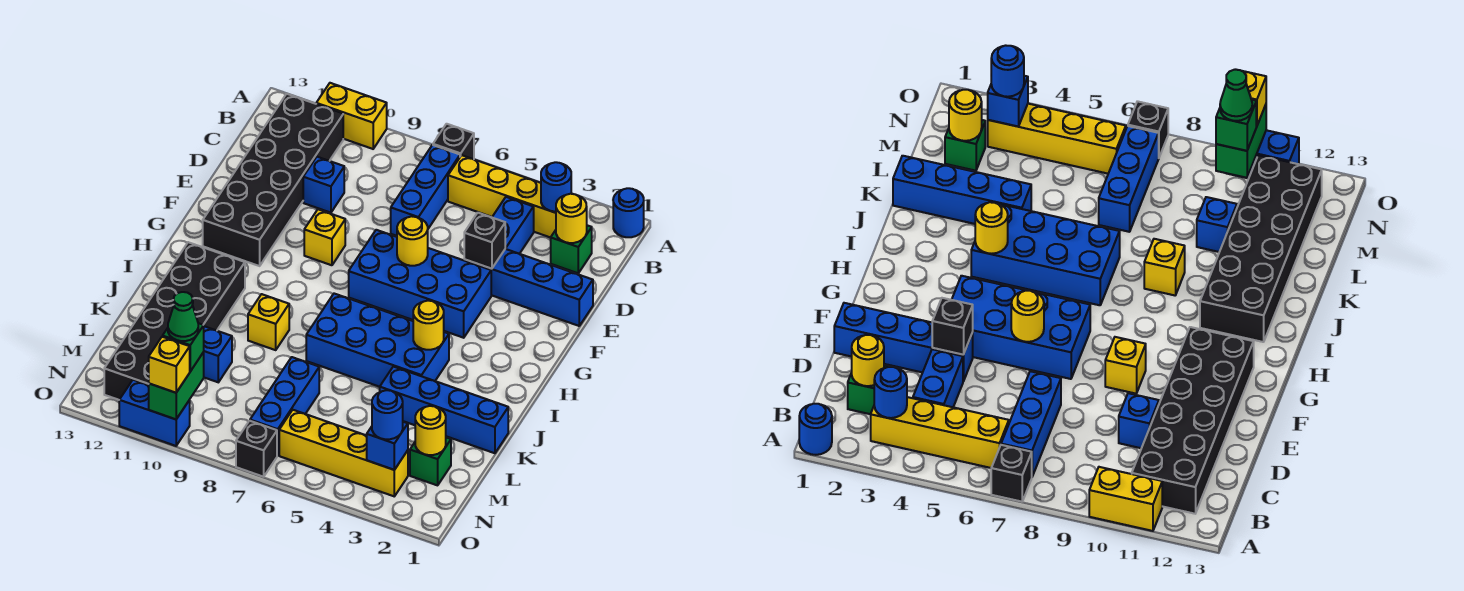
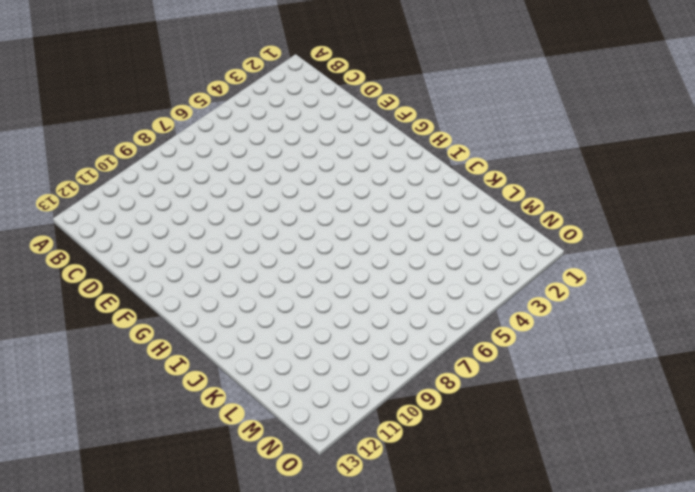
none -> blue round brick A1 level 1
none -> black brick A7 level 1
none -> yellow brick A10:A11 level 1
none -> yellow brick B3:B6 level 1

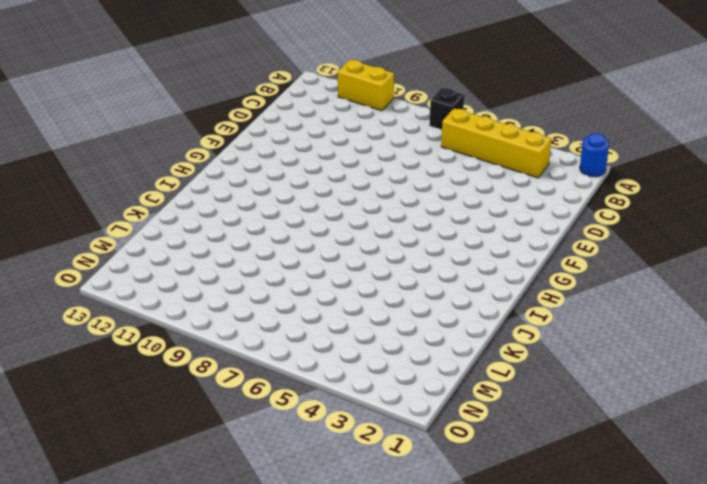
none -> blue brick B7:D7 level 1
none -> black brick B11:G12 level 1
none -> green brick C2 level 1
none -> blue brick C4:D4 level 1

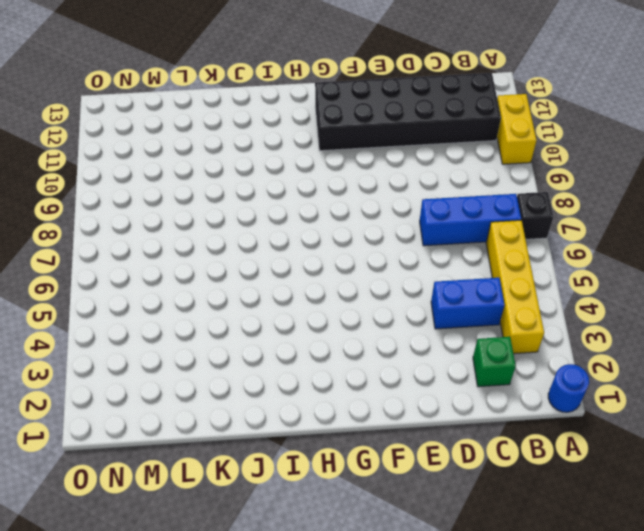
none -> blue brick D10 level 1
none -> blue brick E1:E4 level 1
none -> blue brick F4:G7 level 1
none -> yellow brick F9 level 1

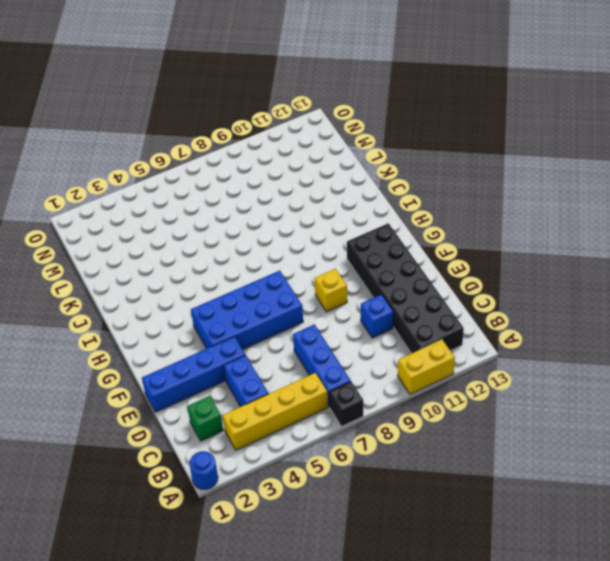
none -> blue brick I4:J7 level 1
none -> black brick I11:N12 level 1
none -> yellow brick J9 level 1
none -> blue brick K1:K4 level 1

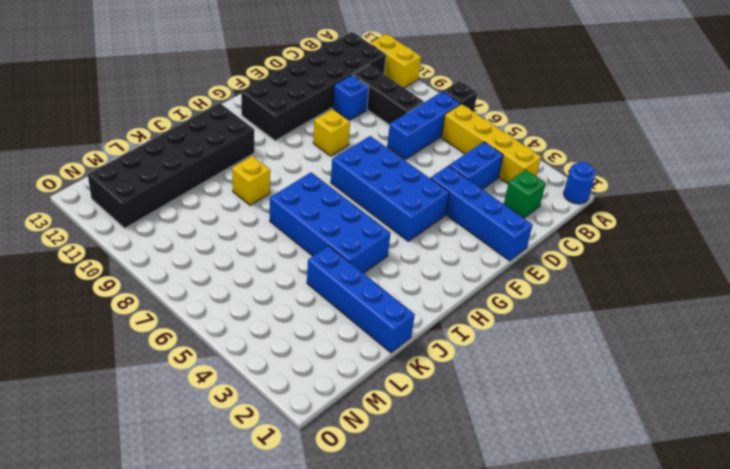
black brick C8:C10 level 1 -> none
none -> blue brick L7:N7 level 1
none -> blue brick L10 level 1
none -> green brick M2 level 1
none -> yellow brick N3:N6 level 1

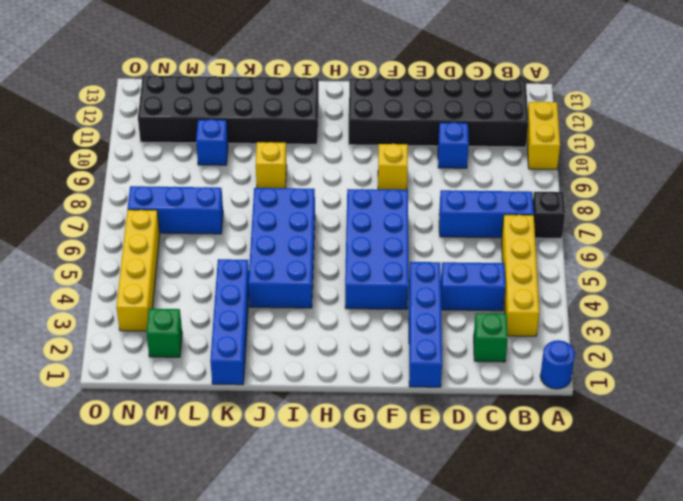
none -> black brick O7 level 1
none -> blue brick O10:O11 level 1
none -> blue round brick B3 level 2
none -> yellow round brick C2 level 2

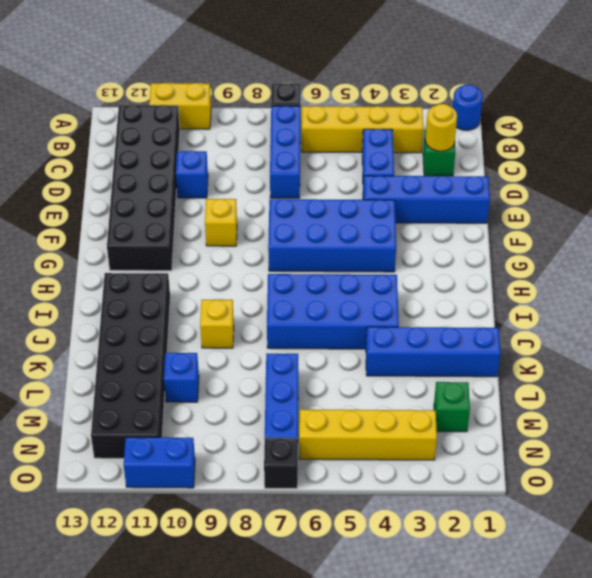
none -> blue round brick B3 level 2
none -> black brick E4 level 2
none -> yellow round brick F6 level 2
none -> yellow round brick I4 level 2

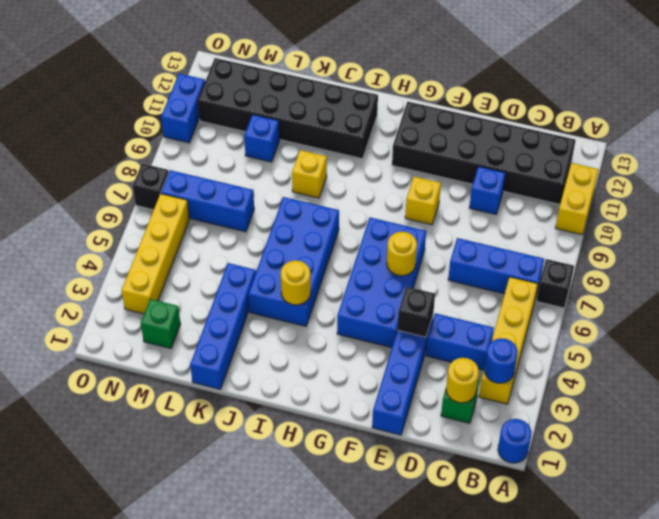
none -> yellow round brick M2 level 2
none -> blue brick N3 level 2
none -> green brick N10:O10 level 2
none -> blue round brick N3 level 3

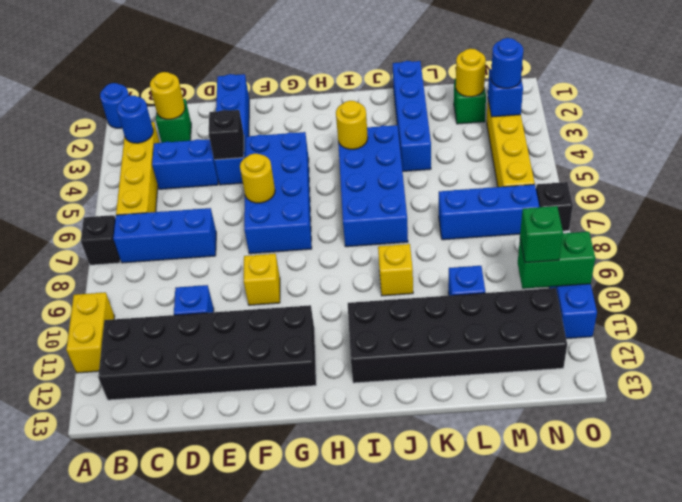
none -> yellow brick O10 level 3
none -> green cone N10 level 4

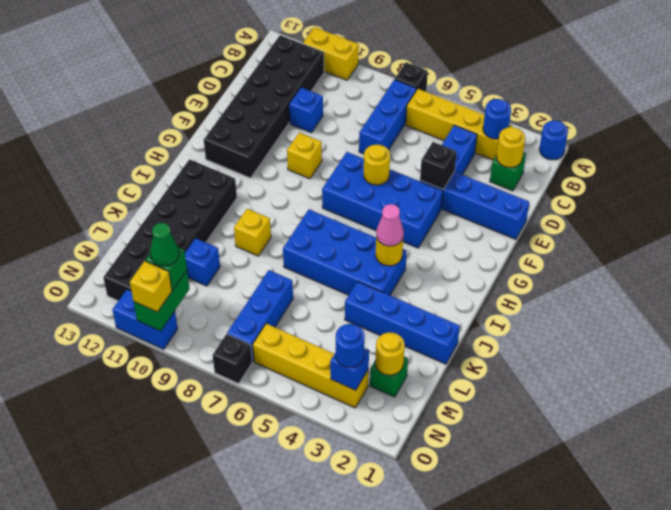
pink cone I4 level 3 -> none

